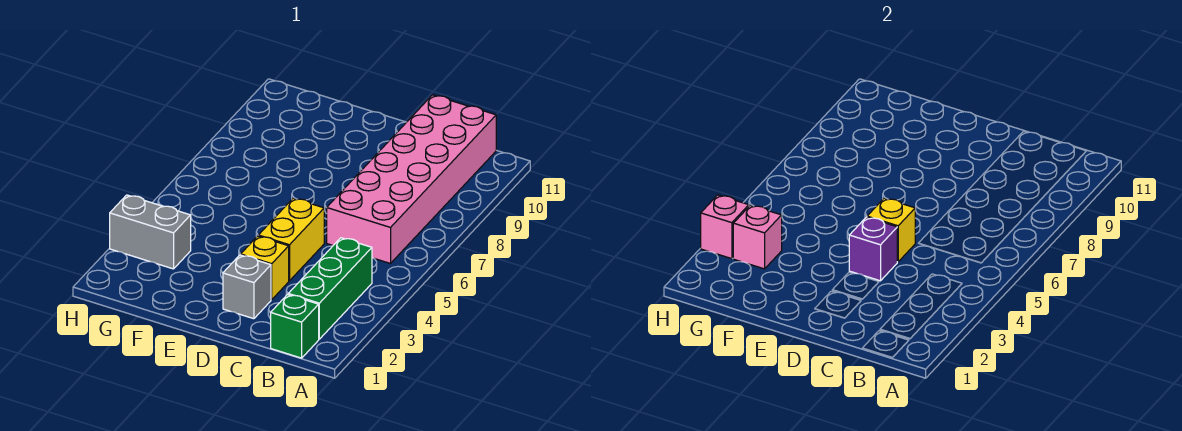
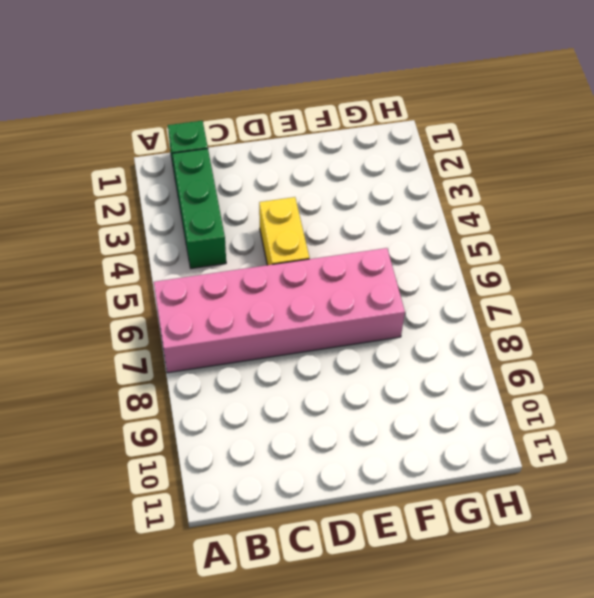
pink brick A6:F7 level 1 -> pink brick B6:C11 level 1
none -> grey brick D2 level 1
none -> yellow brick D3 level 1

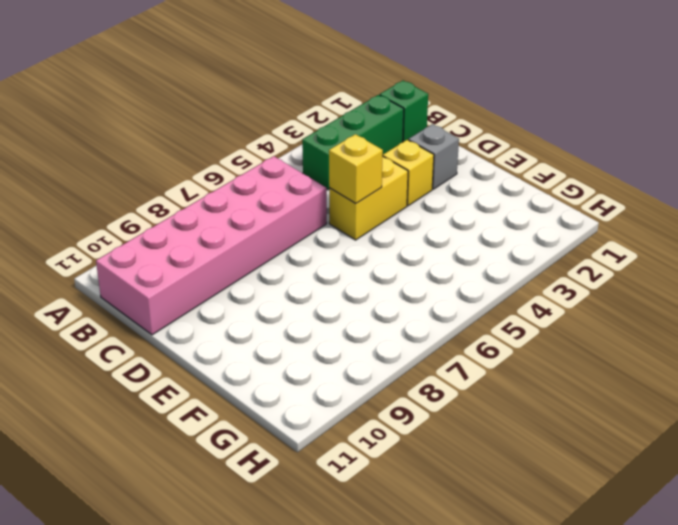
none -> grey brick G3:H3 level 1
none -> purple brick D4 level 2

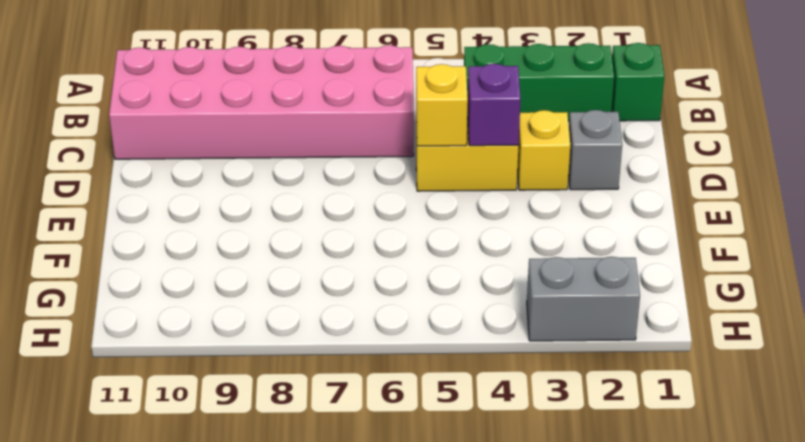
grey brick H2:H3 level 1 -> grey brick G3:H3 level 1
none -> pink brick G3 level 2
none -> pink brick H3 level 2

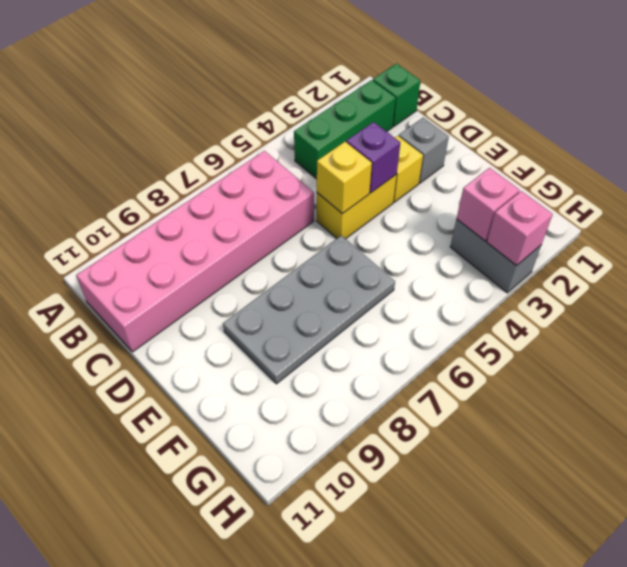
grey plate E6:F9 level 1 -> none

